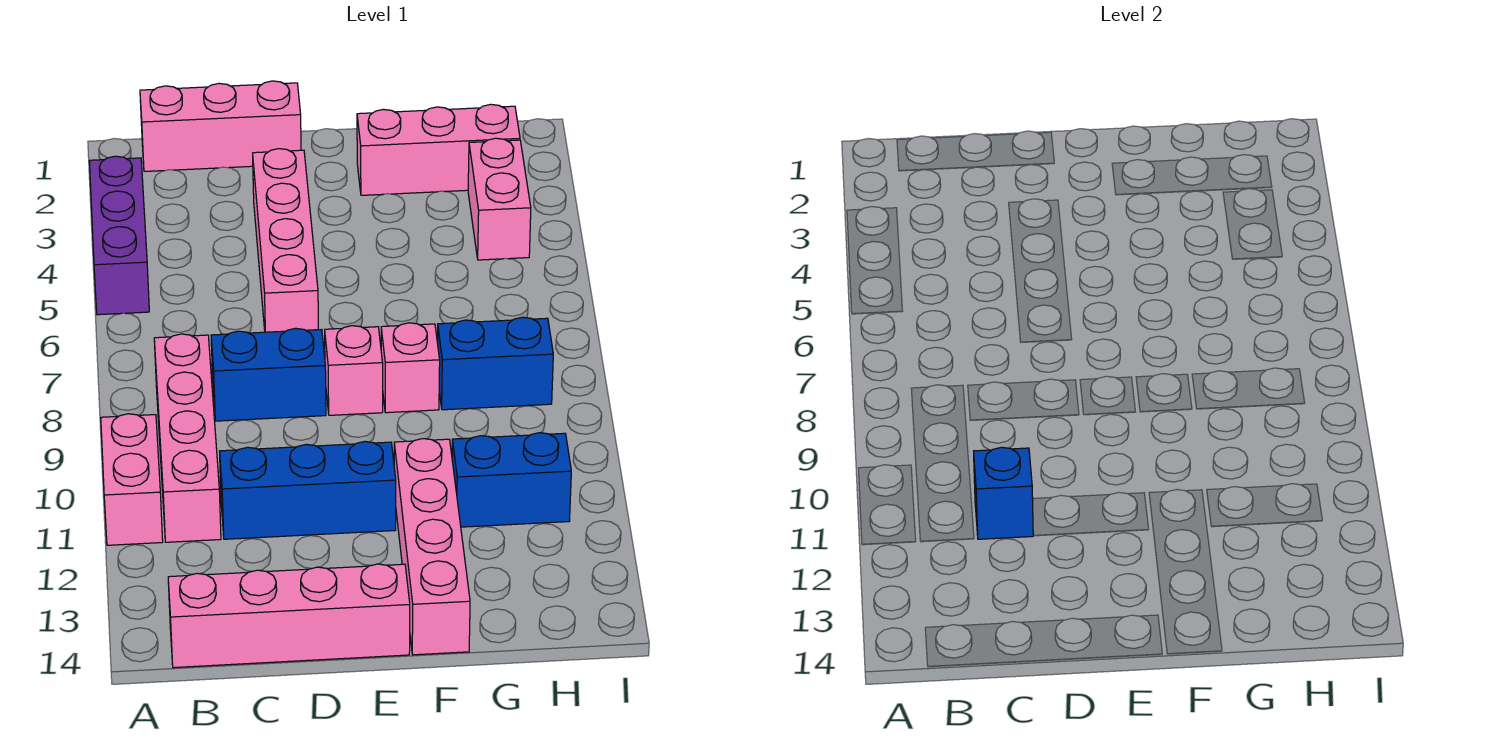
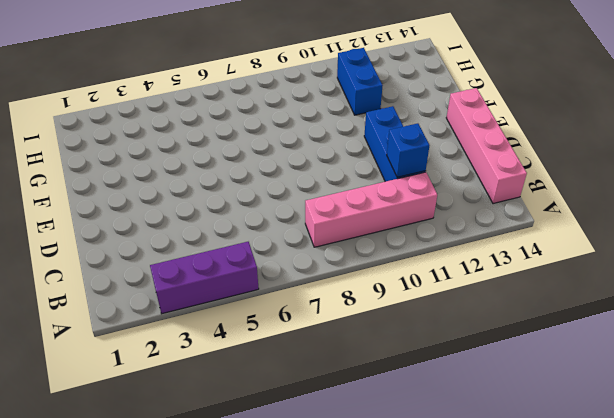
none -> pink brick A10:A11 level 1
none -> pink brick B1:D1 level 1
none -> blue brick C8:D8 level 1

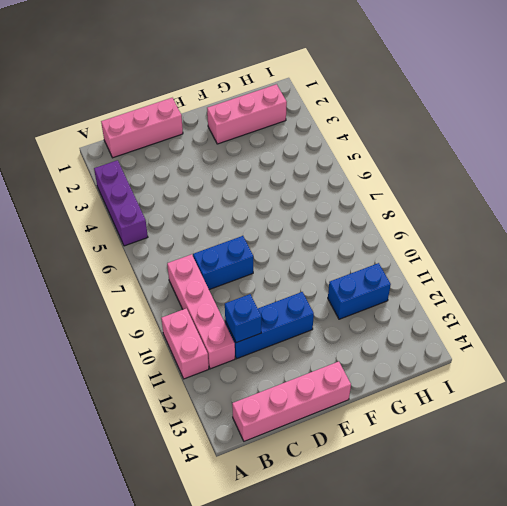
none -> pink brick D3:D6 level 1
none -> pink brick E8 level 1
none -> pink brick F8 level 1

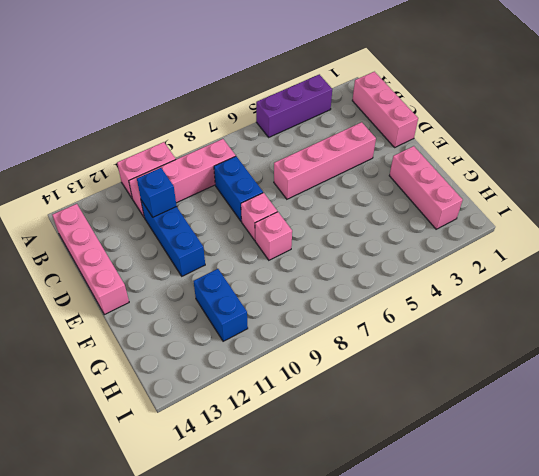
none -> pink brick F11:F14 level 1
none -> blue brick G8:H8 level 1
none -> pink brick H3:H4 level 1

